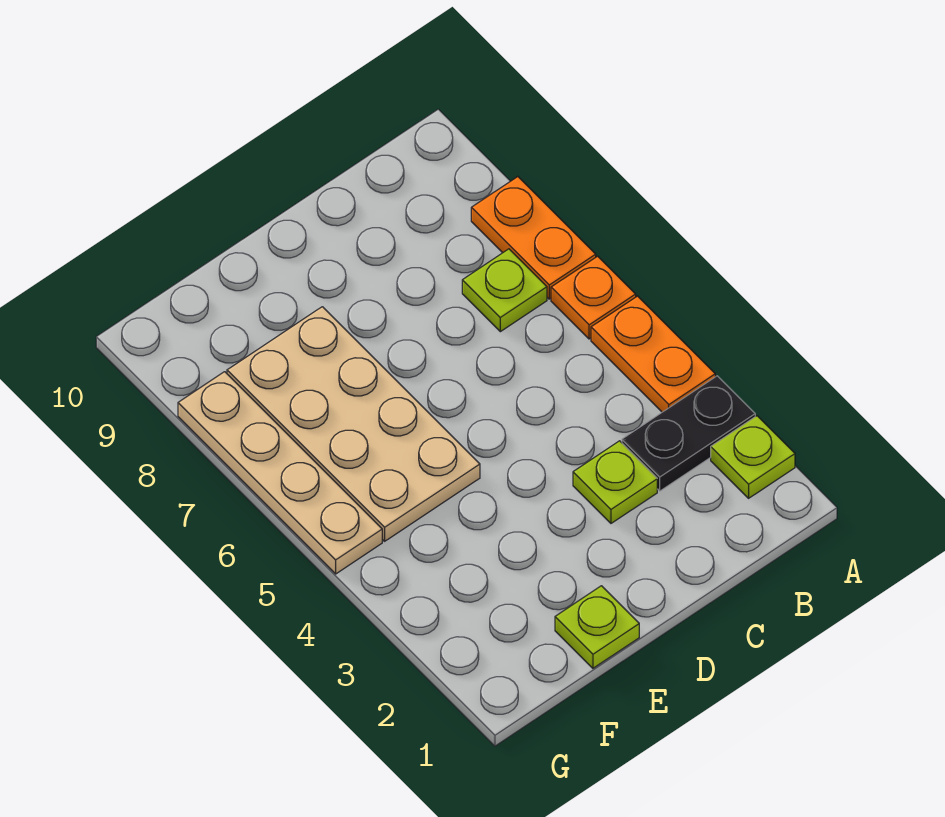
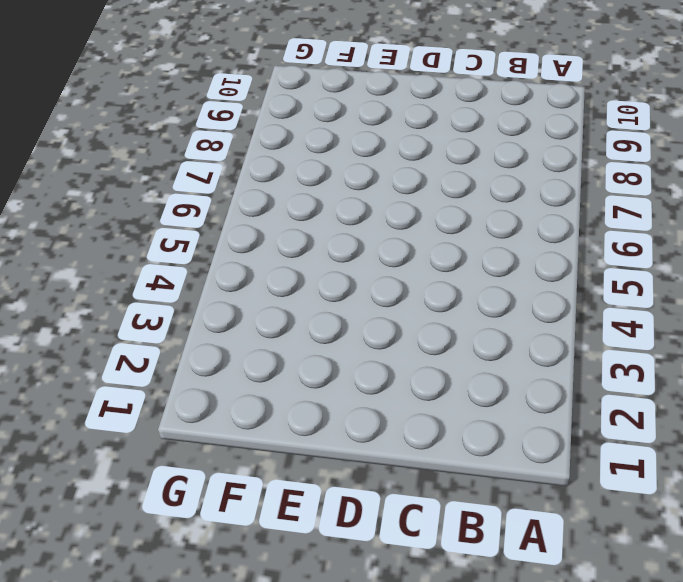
none -> lime plate A2 level 1
none -> black plate A3:B3 level 1

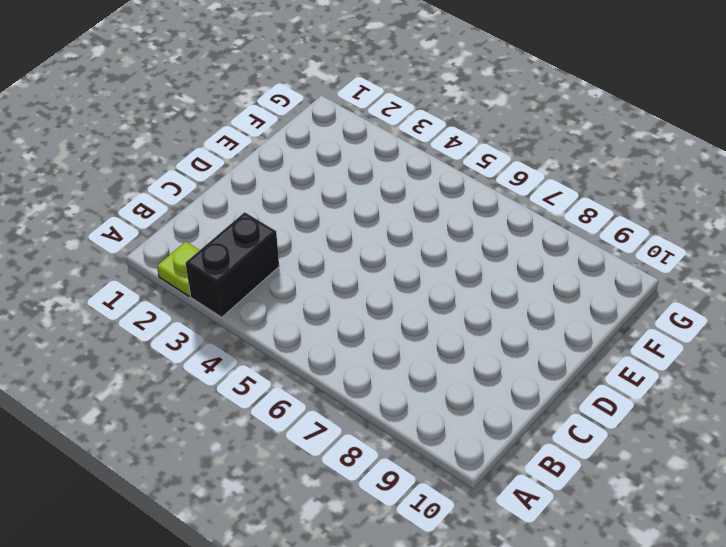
black brick A3:B3 level 1 -> black plate A3:B3 level 1
none -> orange plate A4:A5 level 1
none -> orange plate A6 level 1

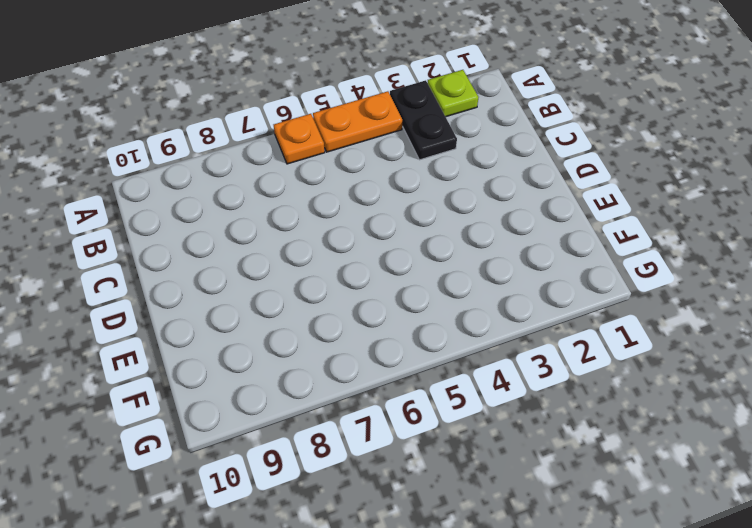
none -> orange plate A7:A8 level 1
none -> lime plate B7 level 1

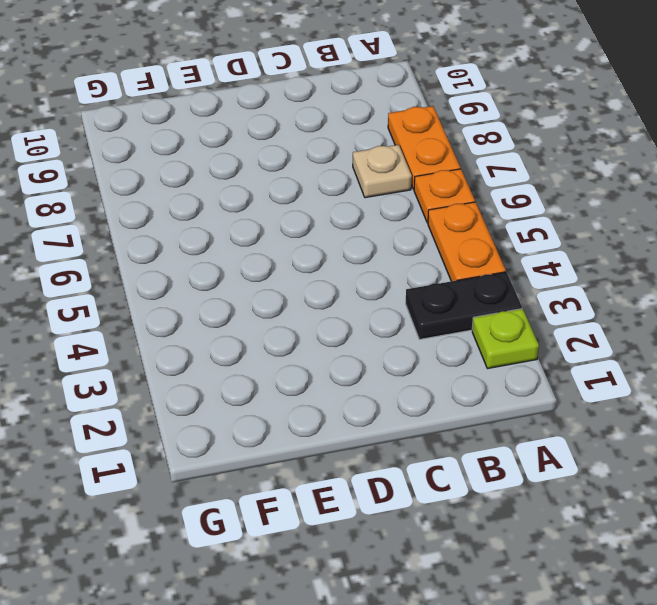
tan plate B7 level 1 -> lime plate B7 level 1
none -> lime plate C3 level 1
none -> lime plate E1 level 1

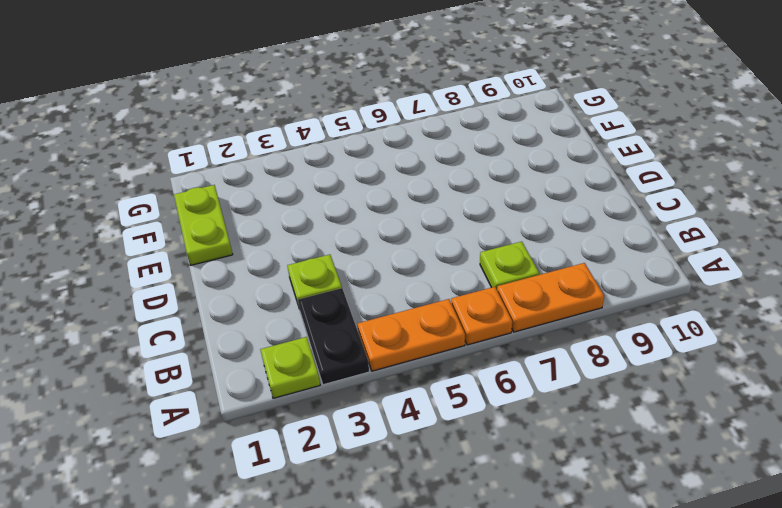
lime plate E1:F1 level 1 -> lime plate E1 level 1
none -> tan plate E5:F8 level 1
none -> tan plate G5:G8 level 1

